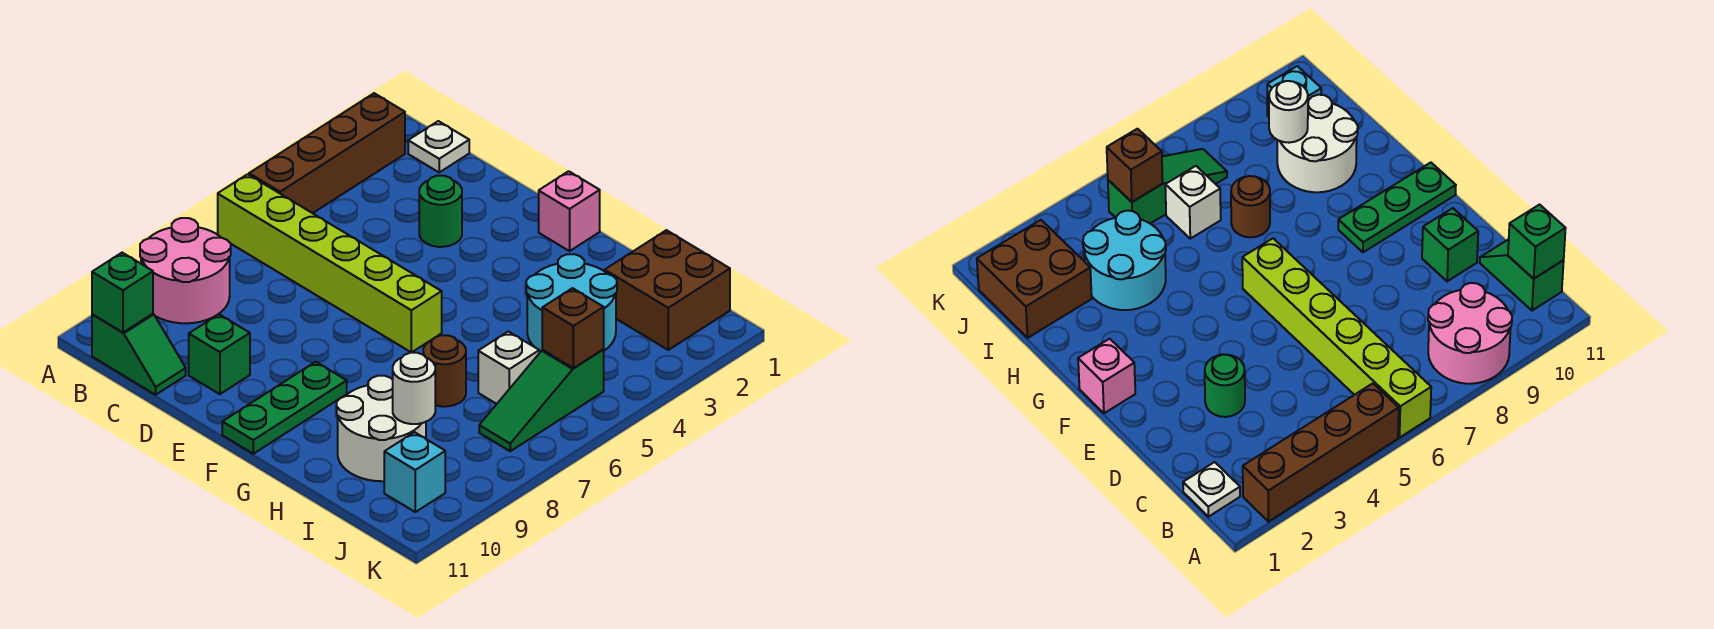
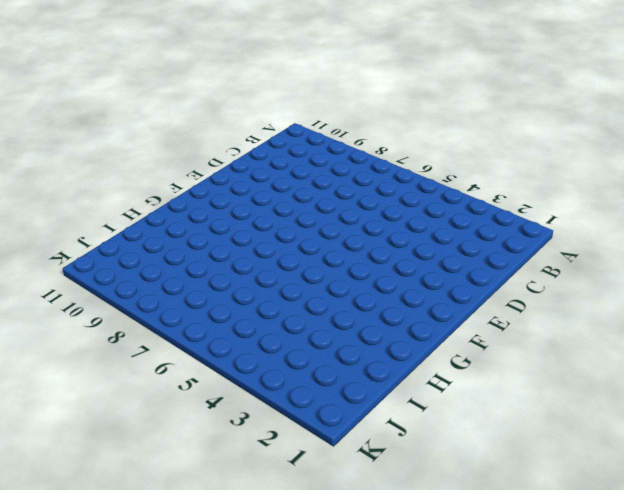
none -> brown brick A2:A5 level 1
none -> lime brick A6:F6 level 1
none -> pink round brick A8:B9 level 1

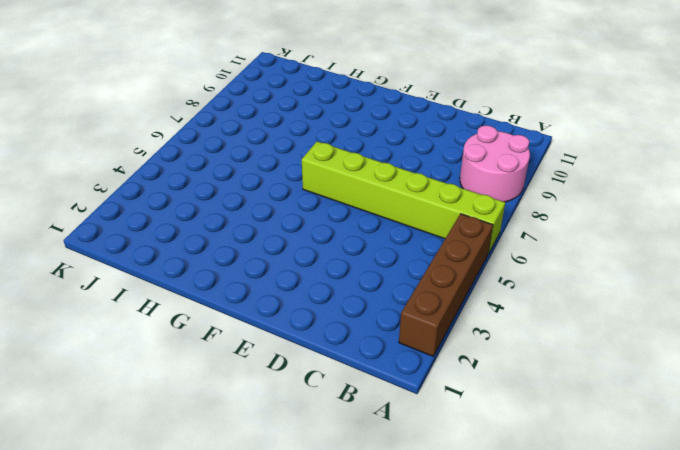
none -> white plate B1 level 1
none -> green slope B11:C11 level 1 top B
none -> green round brick D3 level 1

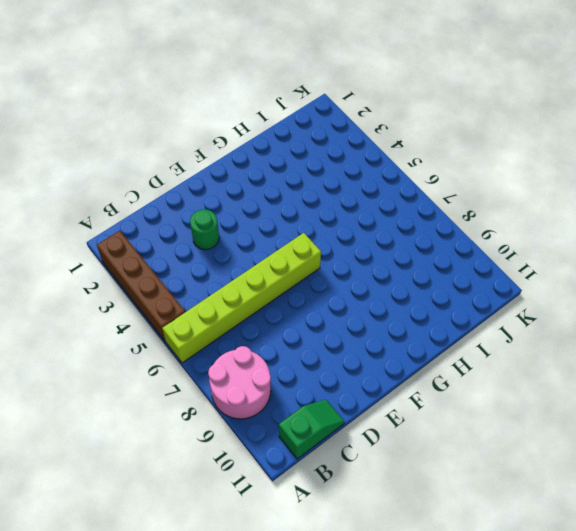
none -> white plate B1 level 1
none -> green brick D10 level 1
none -> pink brick F1 level 1

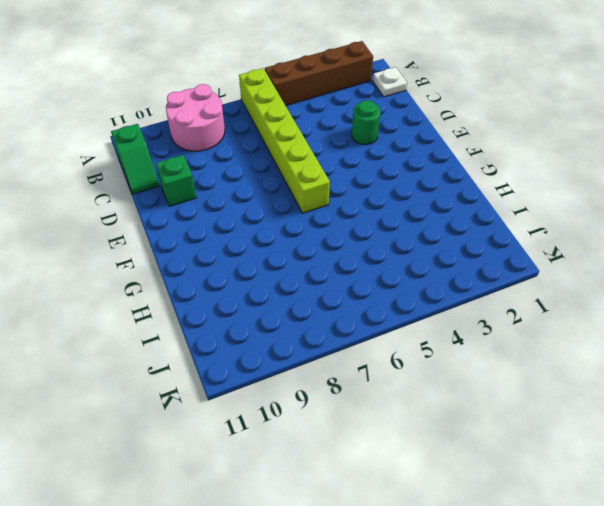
none -> pink brick F1 level 1
none -> green plate F9:F11 level 1
none -> cyan round brick H3:I4 level 1

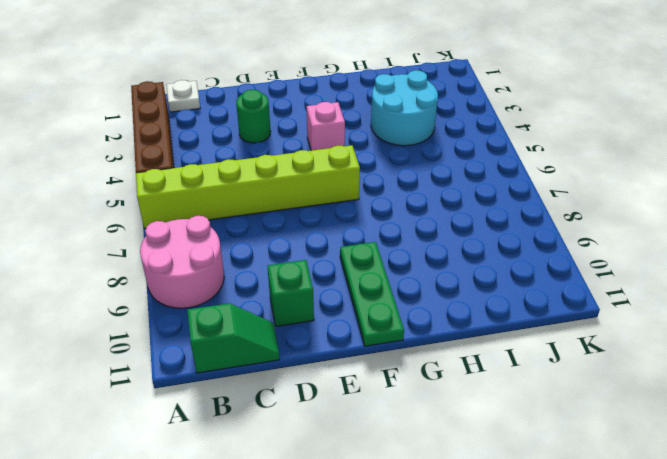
pink brick F4 level 1 -> pink brick F1 level 1
none -> brown round brick H7 level 1
none -> white round brick H9:I10 level 1
none -> brown brick I1:J2 level 1

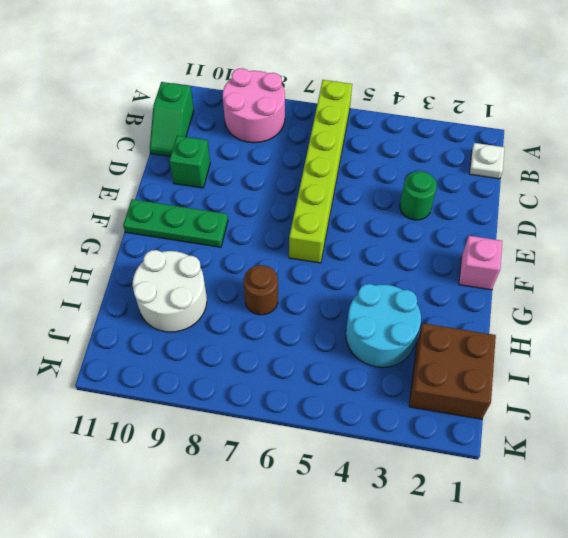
none -> brown brick A2:A5 level 1
none -> white brick I6 level 1
none -> green slope J5:J7 level 1 top 5

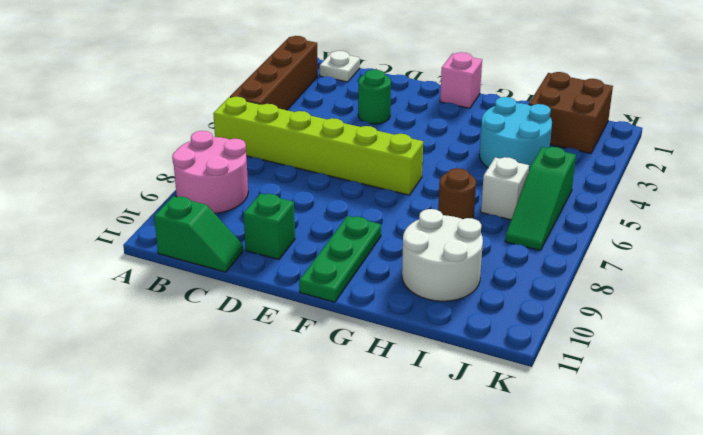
none -> cyan brick J10 level 1
none -> green brick B11 level 2
none -> white round brick I9 level 2

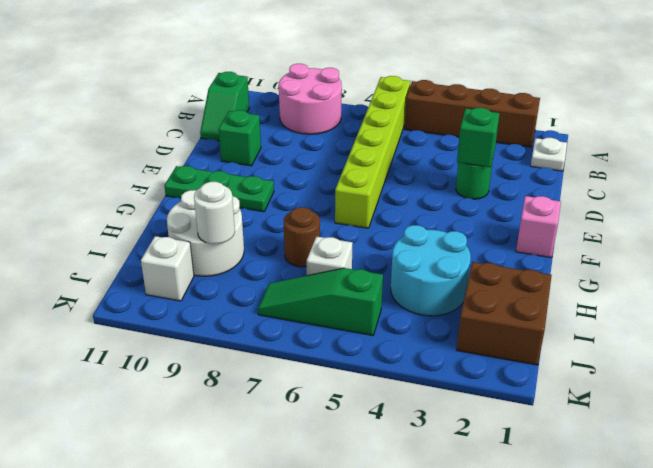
green brick D3 level 2 -> green brick B11 level 2
white brick J10 level 1 -> cyan brick J10 level 1
none -> brown brick J5 level 2

